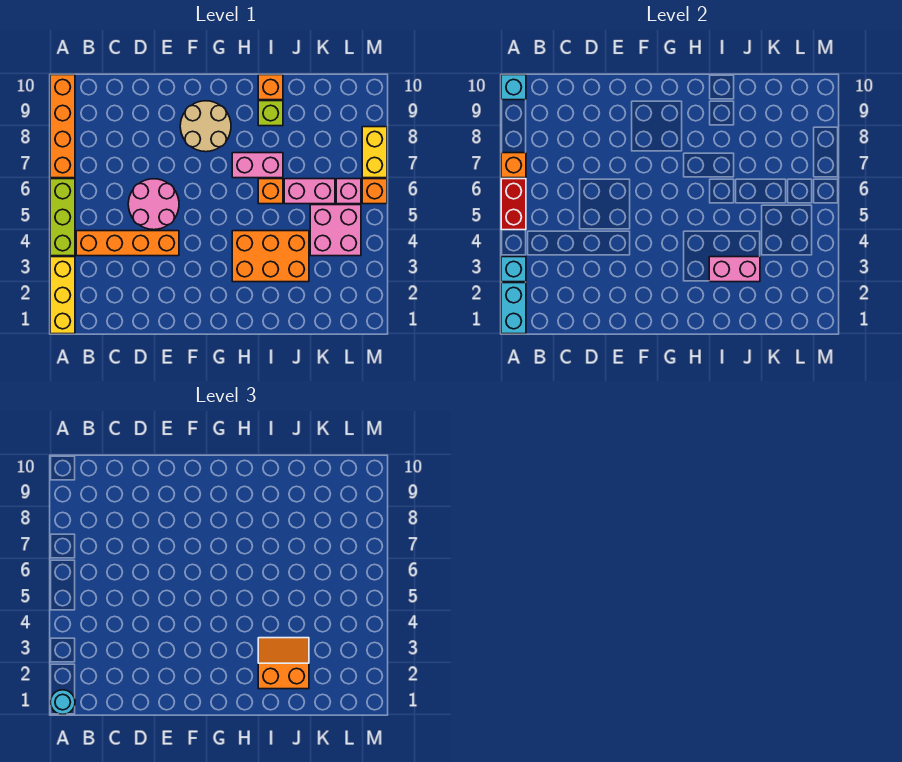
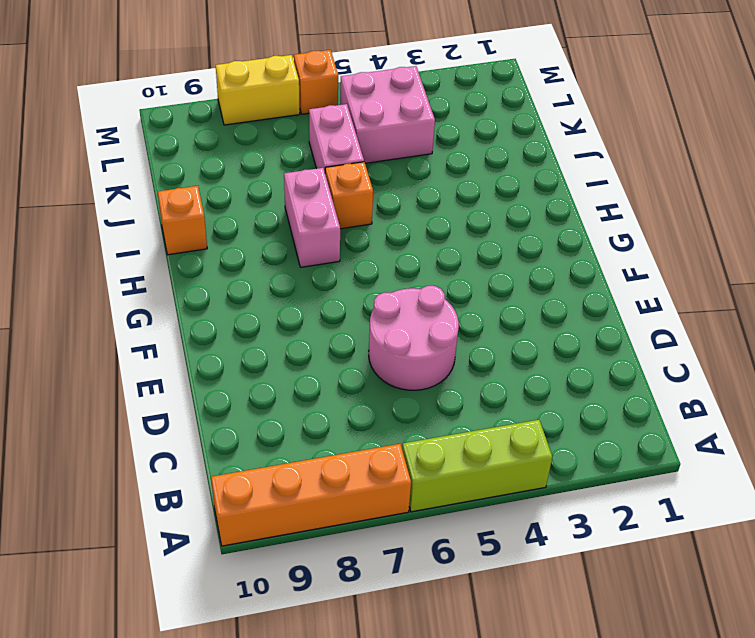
none -> yellow brick A1:A3 level 1
none -> orange brick B4:E4 level 1
none -> tan round brick F8:G9 level 1

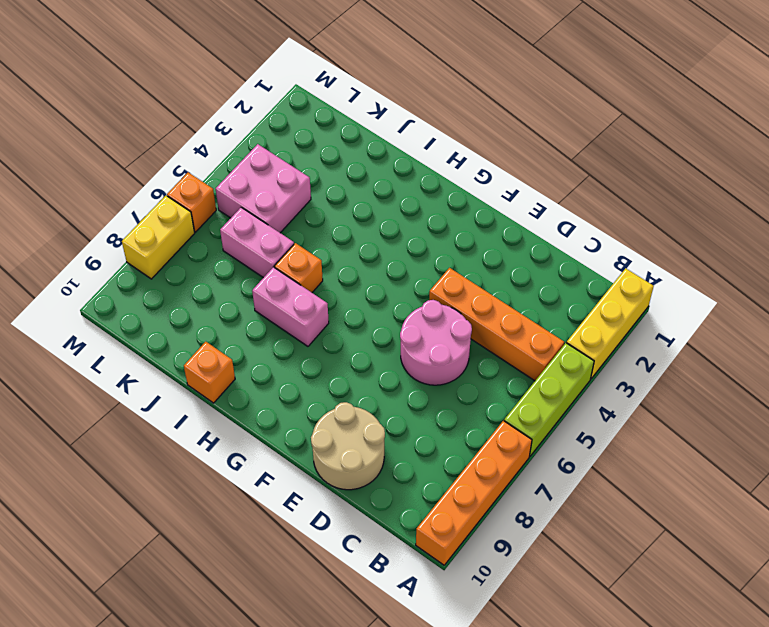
tan round brick D9:E10 level 1 -> tan round brick F8:G9 level 1
none -> orange brick H3:J4 level 1
none -> lime brick I9 level 1
none -> pink brick L6 level 1

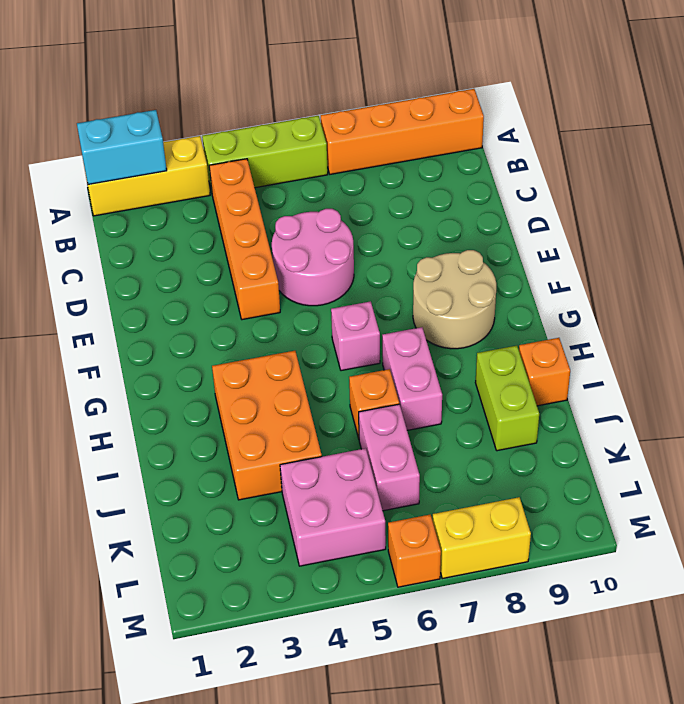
pink brick G6 level 1 -> pink brick L6 level 1
lime brick I9:J9 level 1 -> lime brick I9 level 1
none -> cyan brick A3 level 2
none -> red brick A5:A6 level 2
none -> orange brick A7 level 2

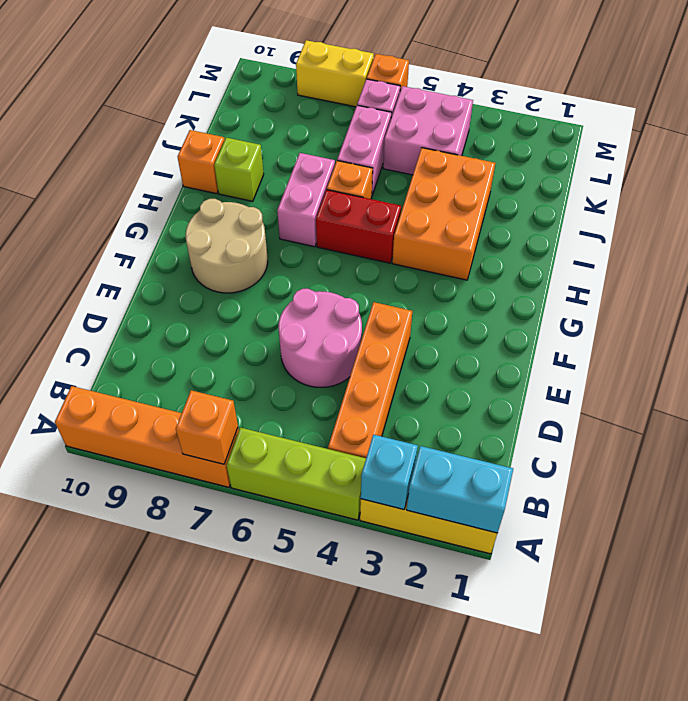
red brick H5:H6 level 1 -> red brick A5:A6 level 2
none -> cyan brick A10 level 2
none -> pink brick I3:J3 level 2
none -> cyan round brick A1 level 3

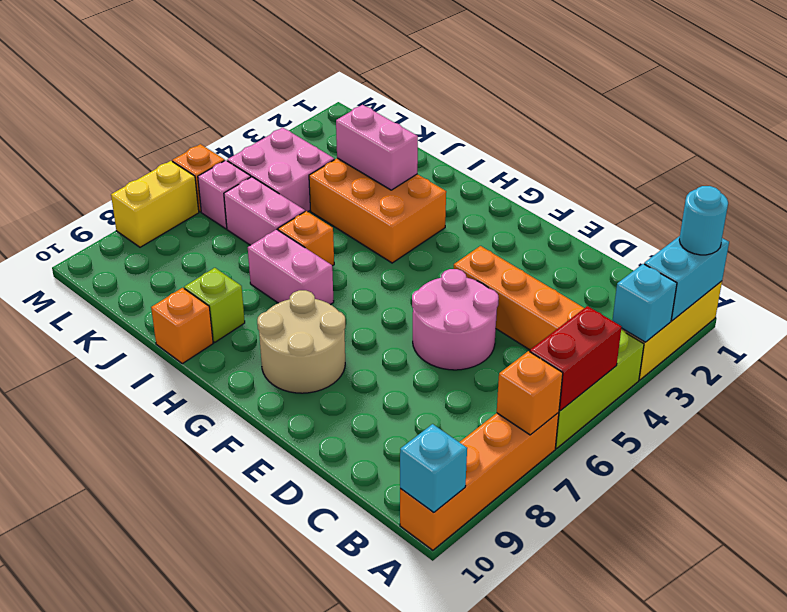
none -> orange slope I2:J3 level 3 top 2

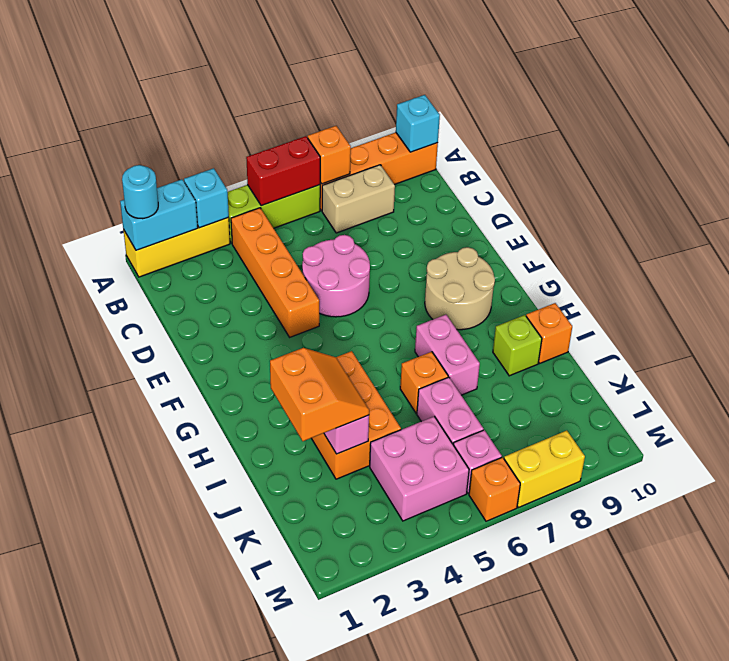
tan brick B7:B8 level 1 -> none

